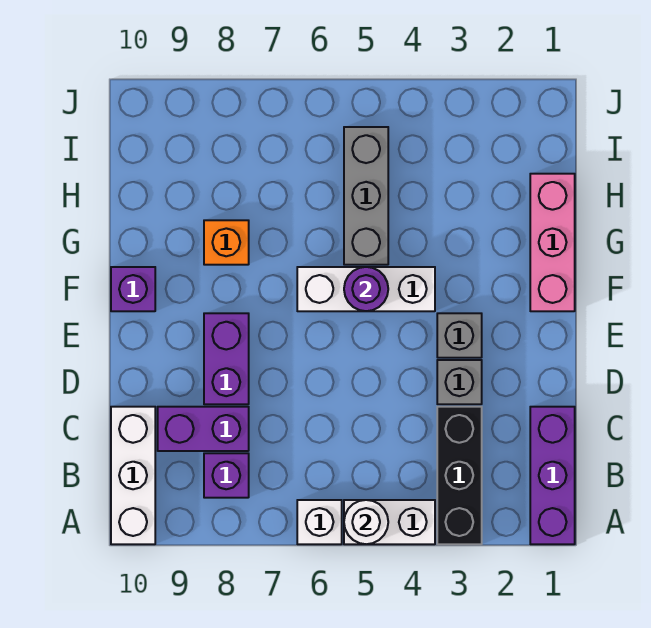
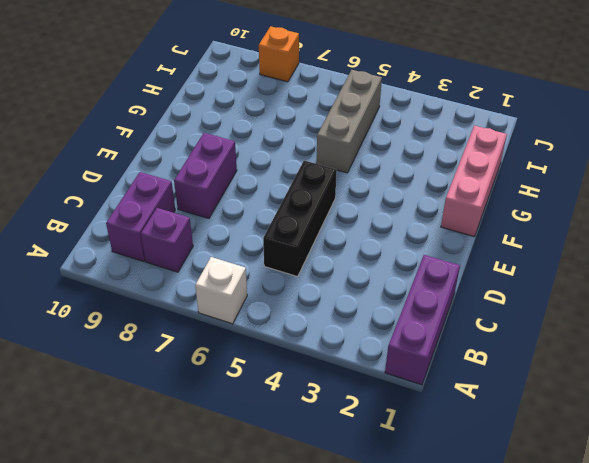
purple brick B9:C9 level 1 -> purple brick C8:C9 level 1
black brick C5:E5 level 1 -> black brick A3:C3 level 1
orange brick J8 level 1 -> orange brick G8 level 1
none -> white brick A4:A5 level 1
none -> white brick A10:C10 level 1
none -> grey brick D3 level 1

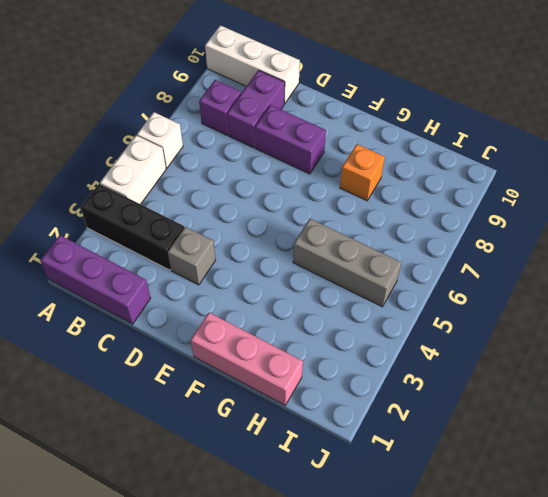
none -> grey brick E3 level 1
none -> white brick F4:F6 level 1
none -> purple brick F10 level 1

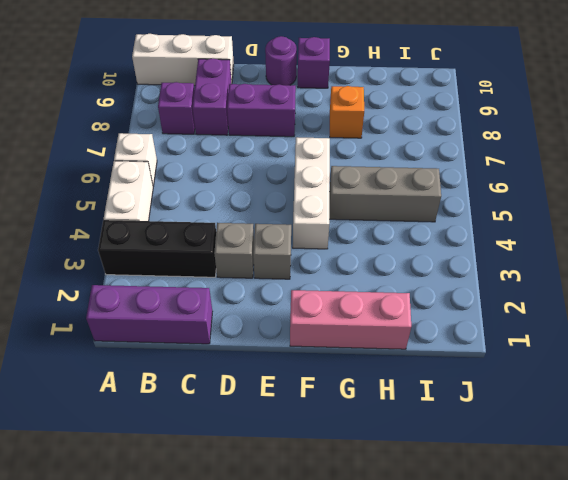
purple round brick E10 level 1 -> purple round brick F5 level 2
none -> white round brick A5 level 2

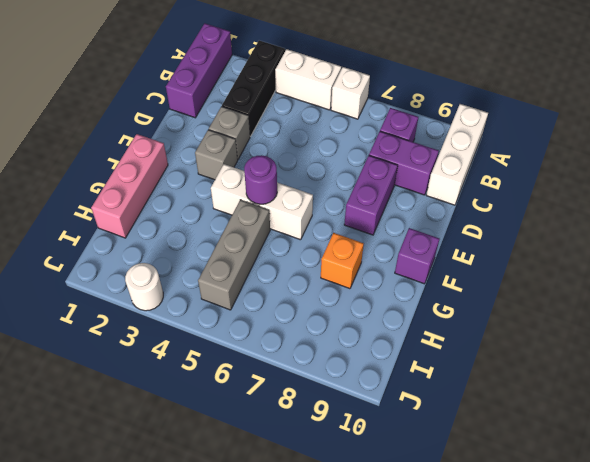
white round brick J3 level 1 -> white round brick A5 level 2

